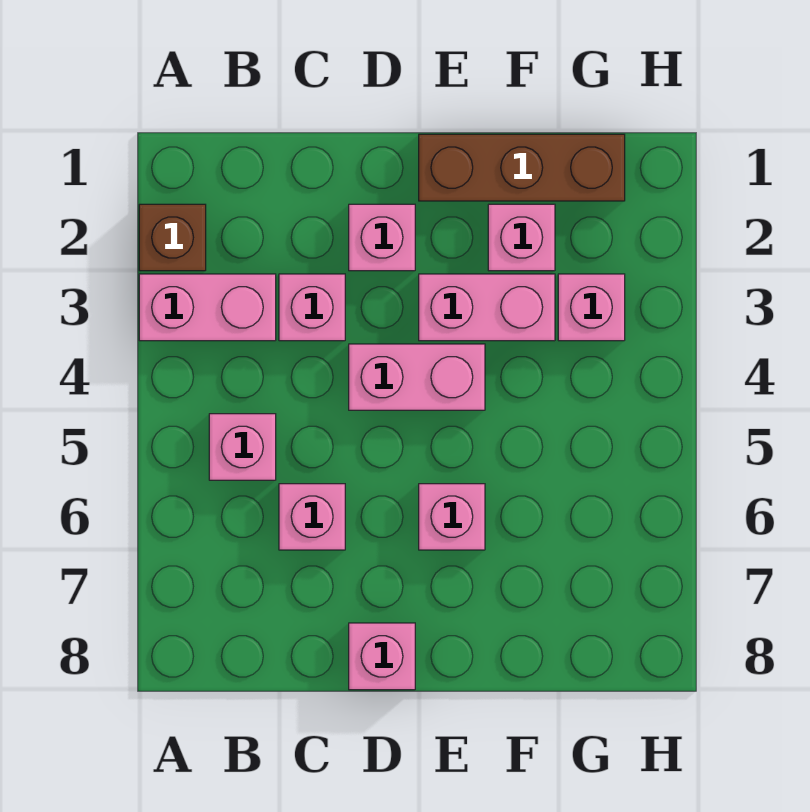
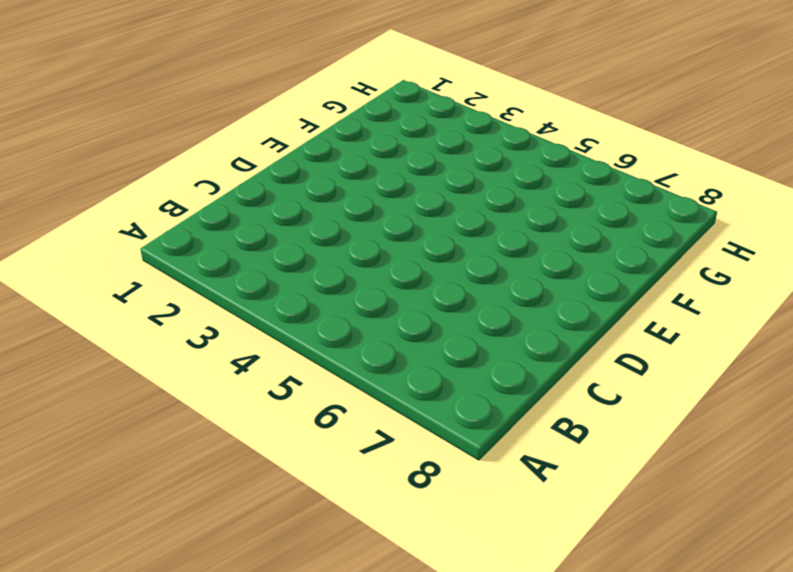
none -> brown brick A2 level 1
none -> pink brick A3:B3 level 1
none -> pink brick B5 level 1

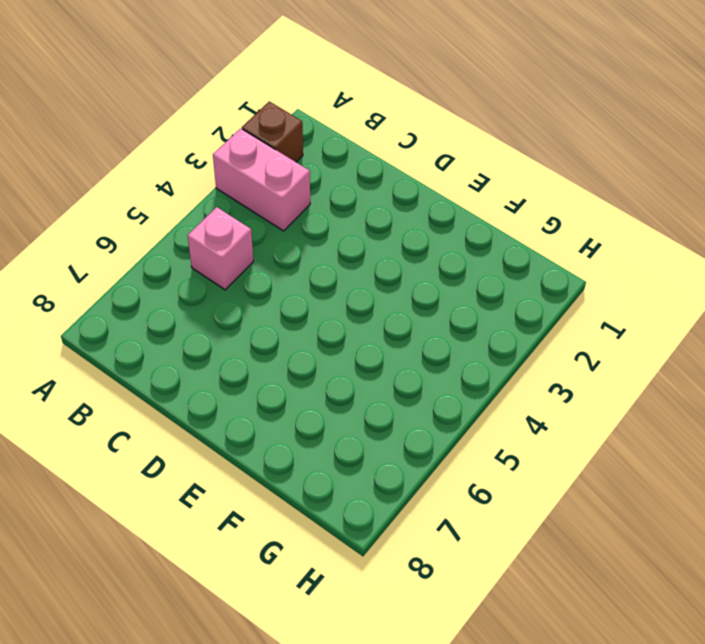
none -> pink brick C3 level 1
none -> pink brick C6 level 1
none -> pink brick D2 level 1

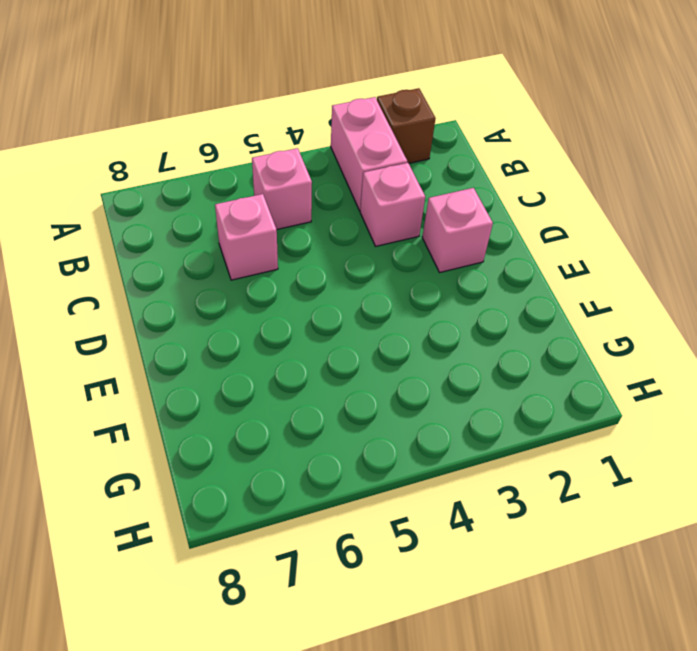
none -> pink brick D4:E4 level 1
none -> pink brick D8 level 1
none -> brown brick E1:G1 level 1

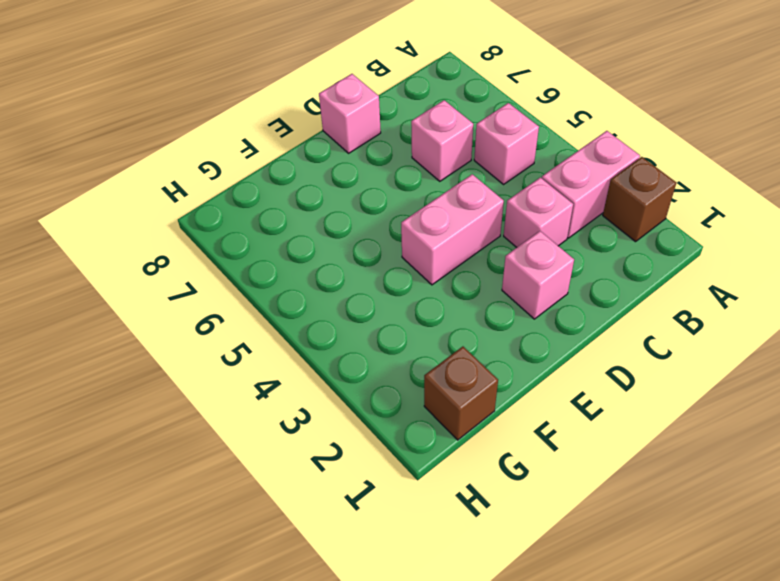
brown brick G1 level 1 -> brown brick E1:G1 level 1
none -> pink brick E3:F3 level 1
none -> pink brick E6 level 1
none -> pink brick F2 level 1

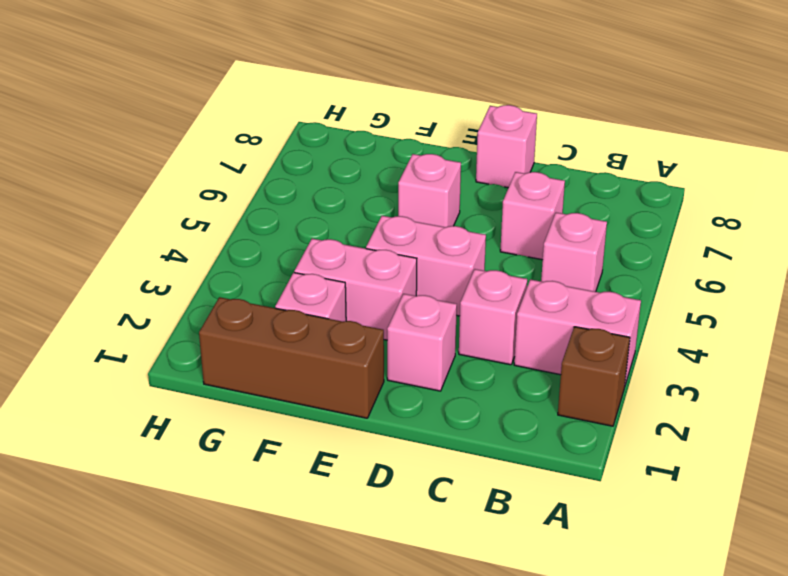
none -> pink brick G3 level 1

